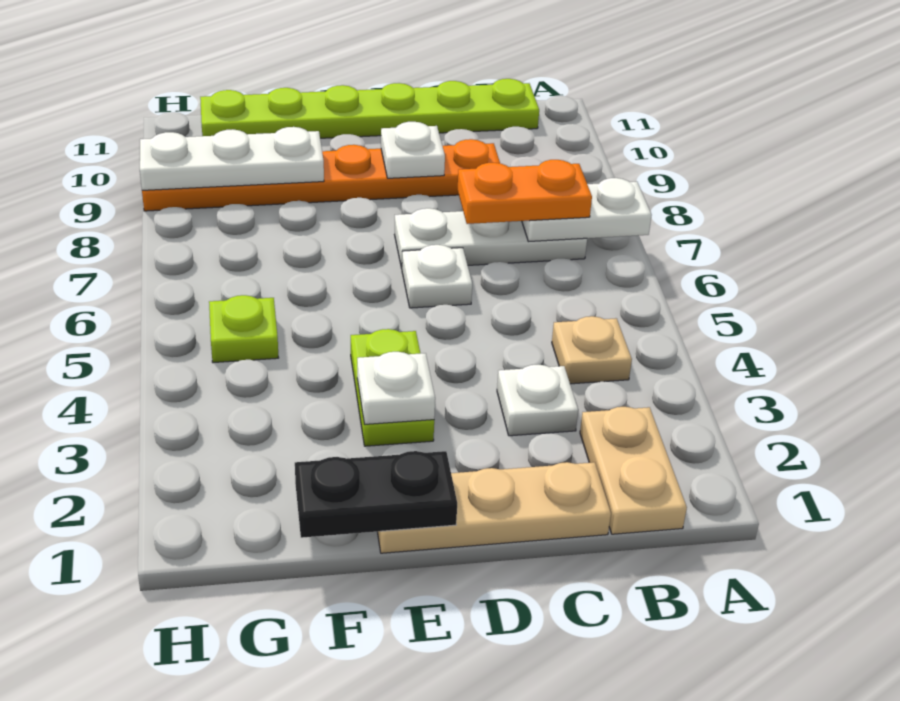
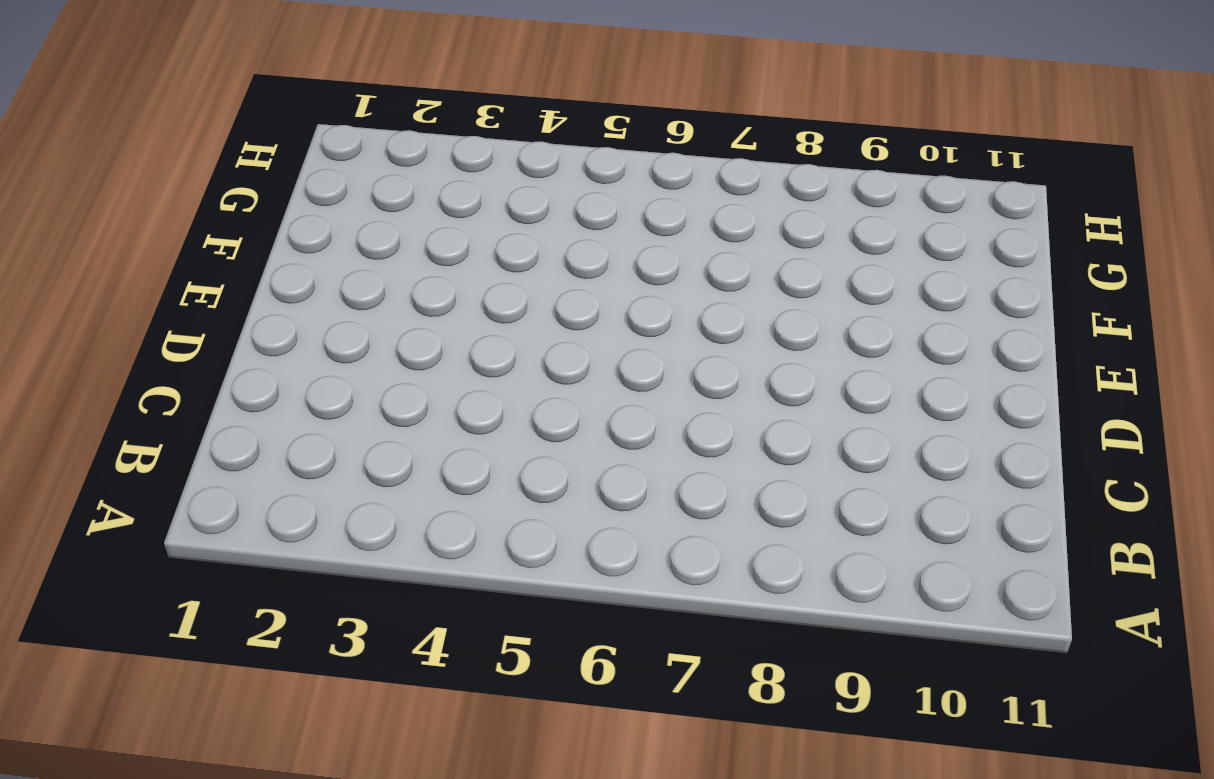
none -> tan plate B1:B2 level 1
none -> tan plate B4 level 1
none -> white plate B7:D7 level 1

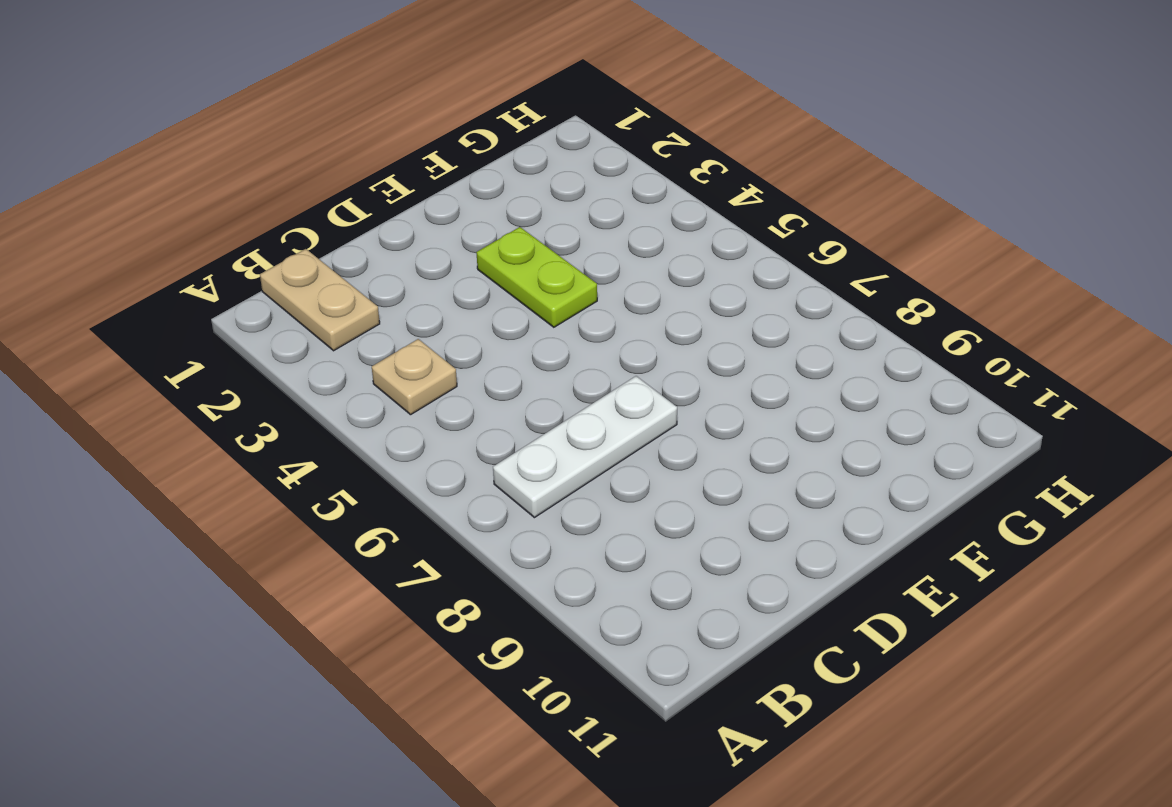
none -> lime plate B11:G11 level 1
none -> tan plate C1:E1 level 1
none -> white plate C3 level 1

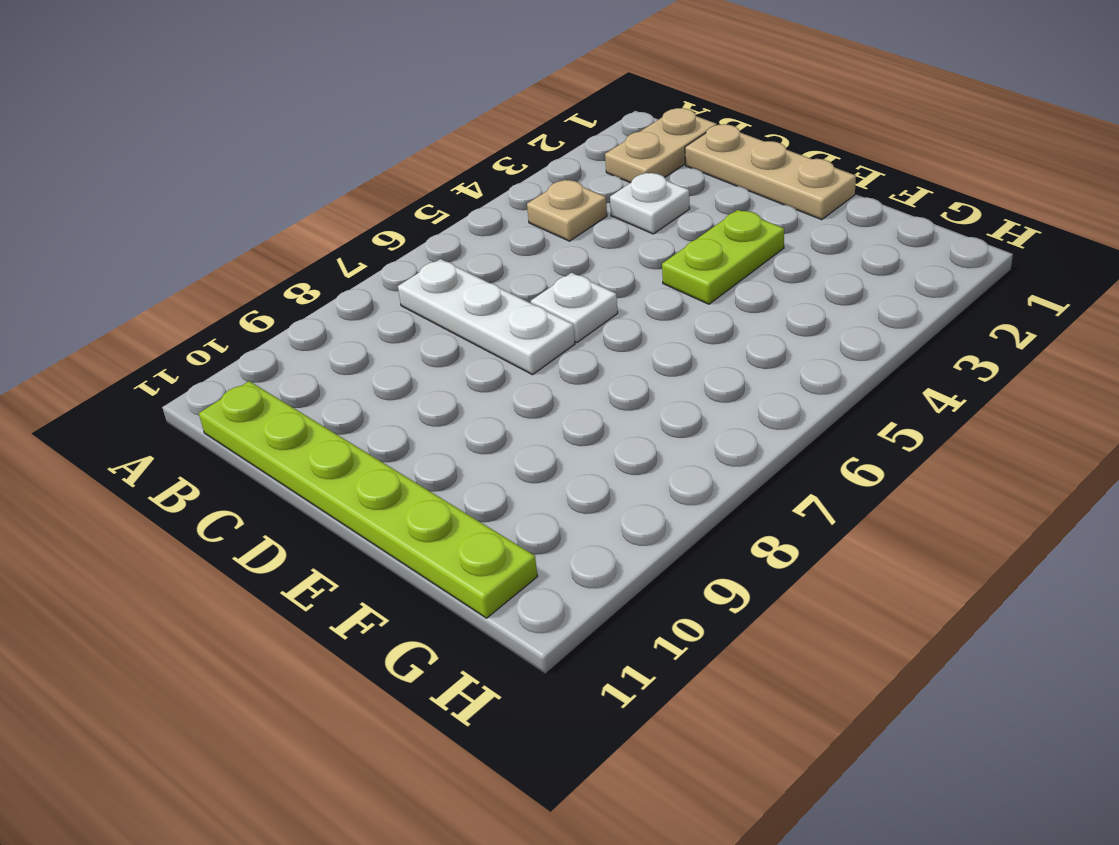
none -> orange plate C9:H9 level 1
none -> lime plate G5 level 1
none -> white plate A7:B7 level 2

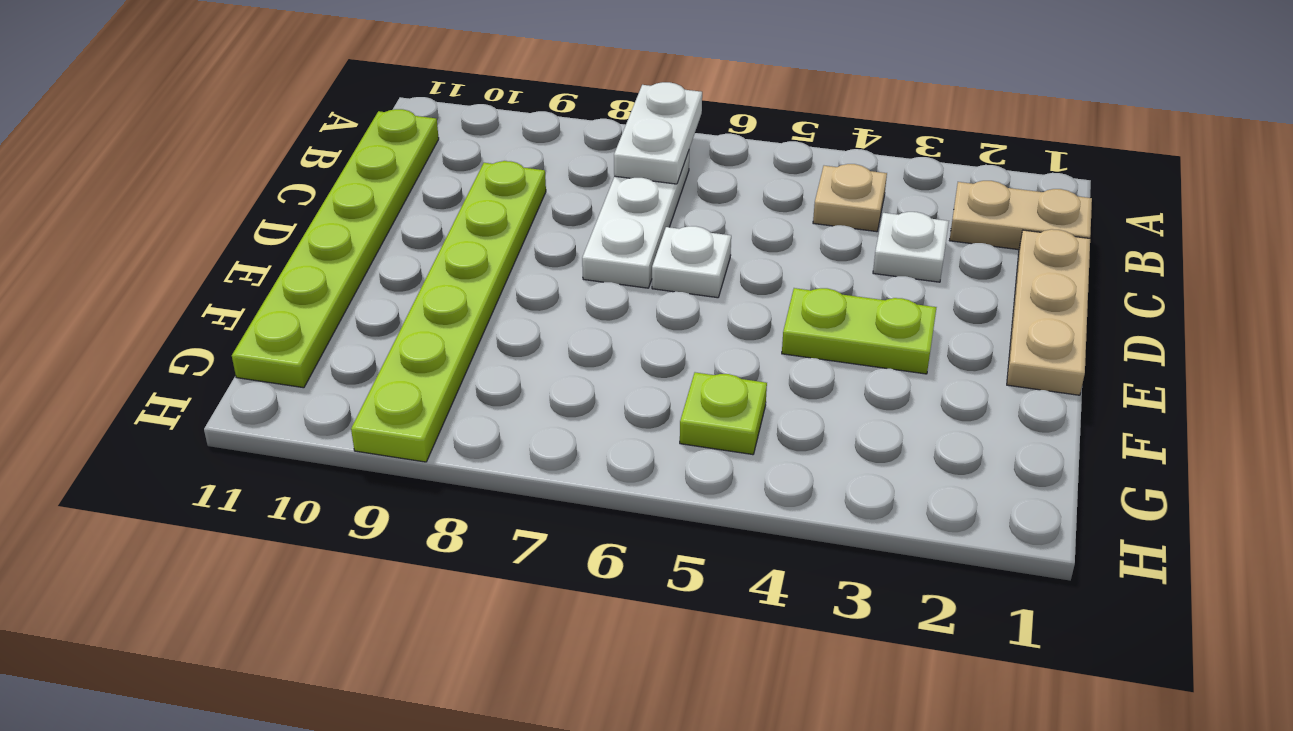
lime plate C9:H9 level 1 -> orange plate C9:H9 level 1
none -> white plate D9 level 2
none -> black plate E1:F1 level 2
none -> white plate E3 level 2

